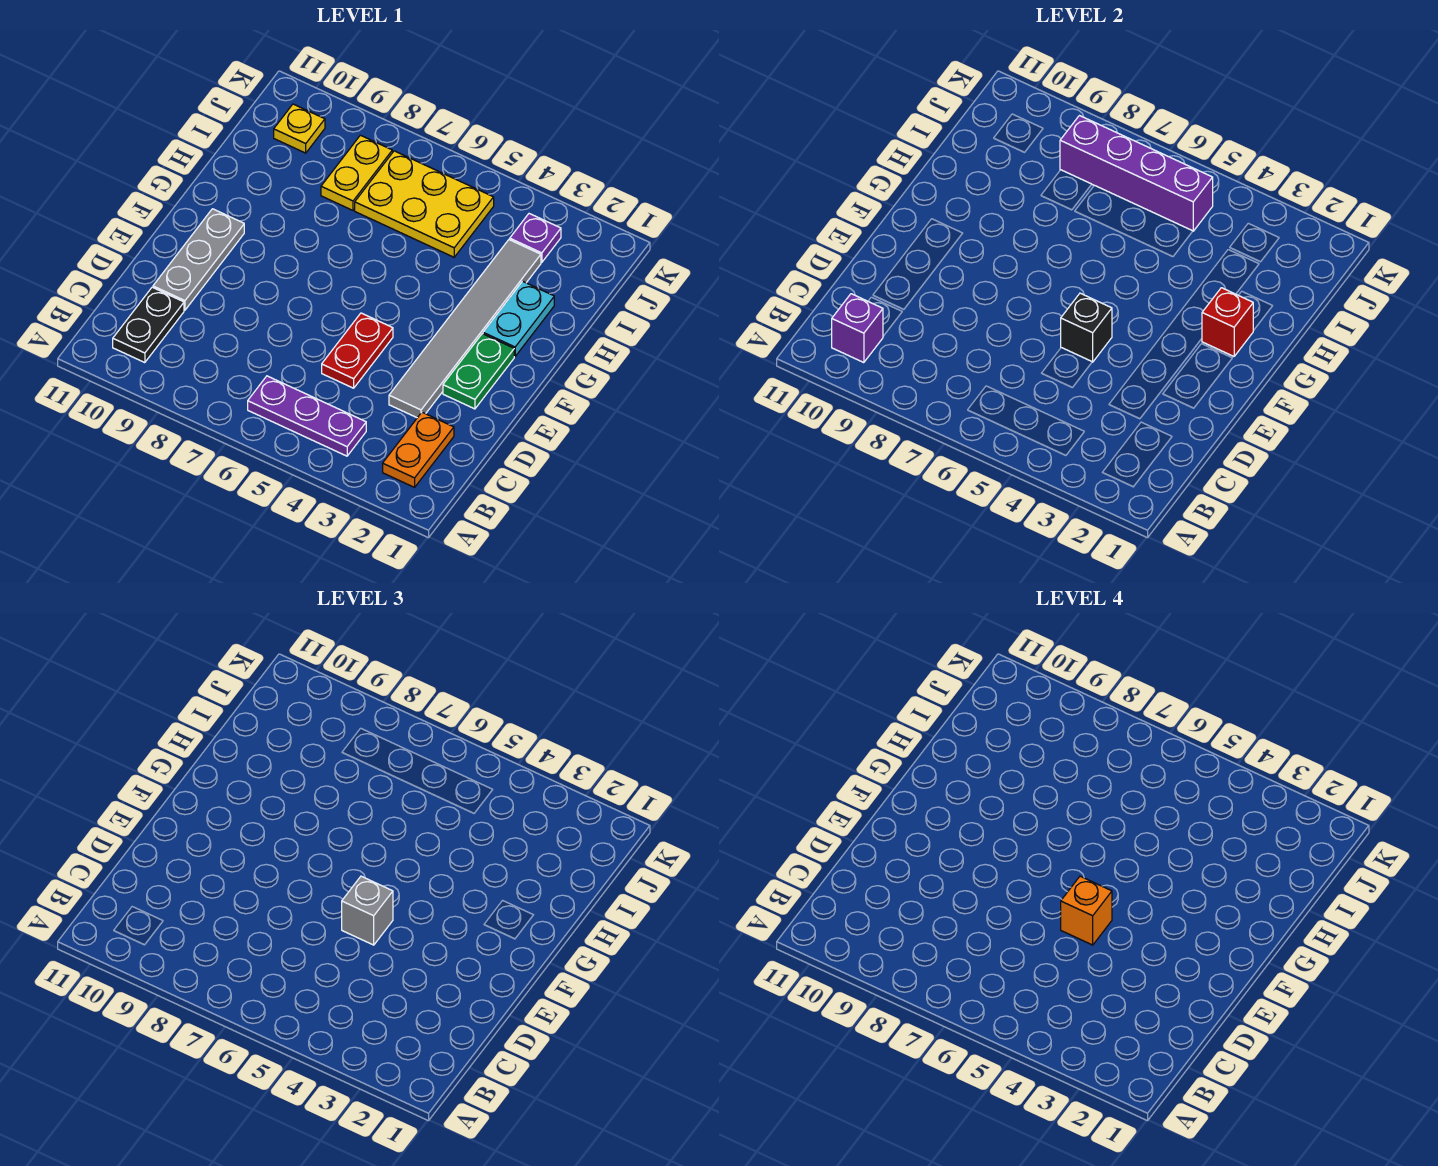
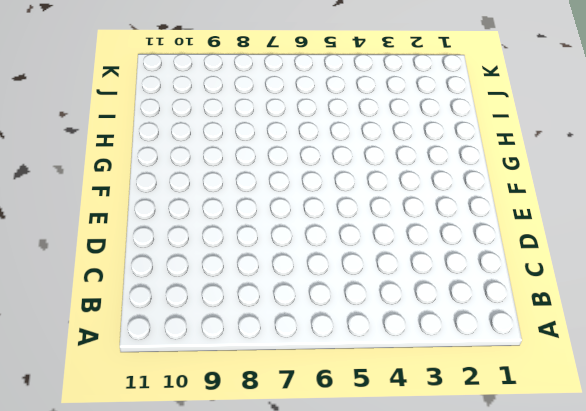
none -> orange plate B2:C2 level 1
none -> purple plate B4:B6 level 1
none -> black plate B10:C10 level 1

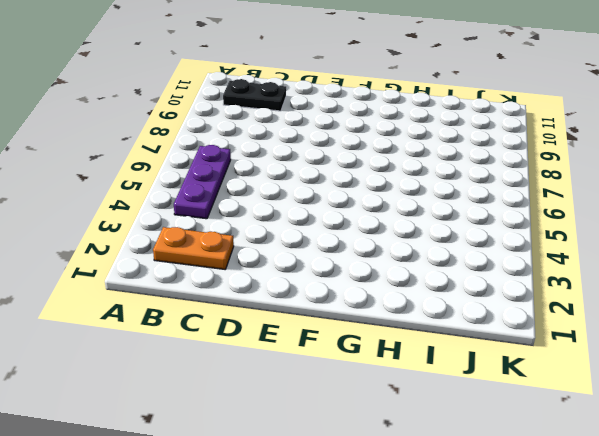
none -> grey tile D3:I3 level 1
none -> red plate D5:E5 level 1
none -> grey plate D10:F10 level 1

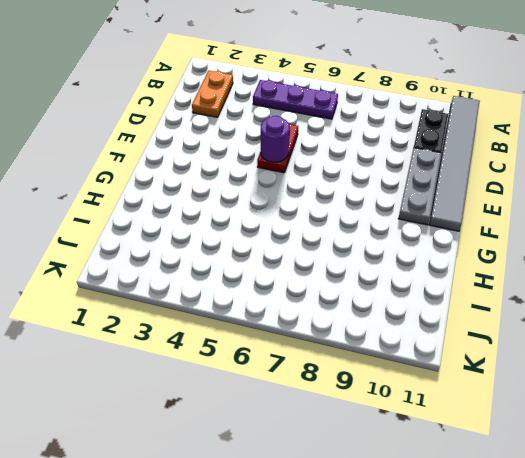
grey tile A11:F11 level 1 -> grey tile D3:I3 level 1
purple round brick E5 level 2 -> black brick E5 level 2
none -> green plate E2:F2 level 1
none -> cyan plate G2:H2 level 1
none -> yellow plate I5:J7 level 1

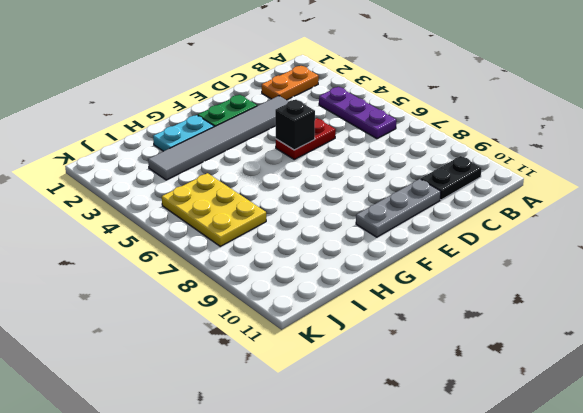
none -> yellow plate I8:J8 level 1
none -> purple plate J3 level 1
none -> yellow plate J10 level 1

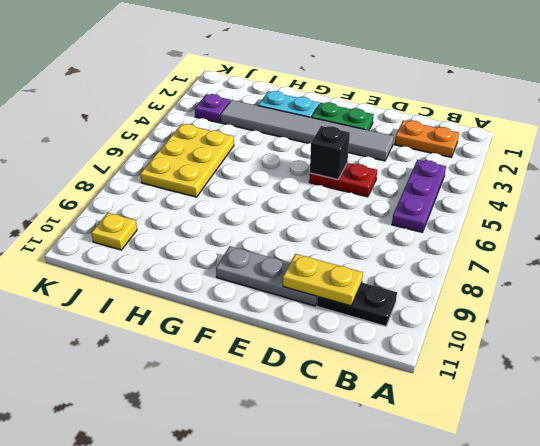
yellow plate C10:D10 level 2 -> yellow plate I8:J8 level 1
none -> purple brick B10 level 2
none -> red brick G2 level 2
none -> purple brick J5:J8 level 2

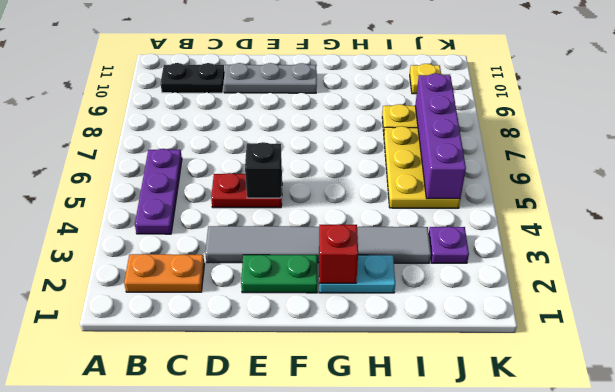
none -> purple brick B10 level 2
none -> grey brick E5 level 3
none -> orange brick E5 level 4

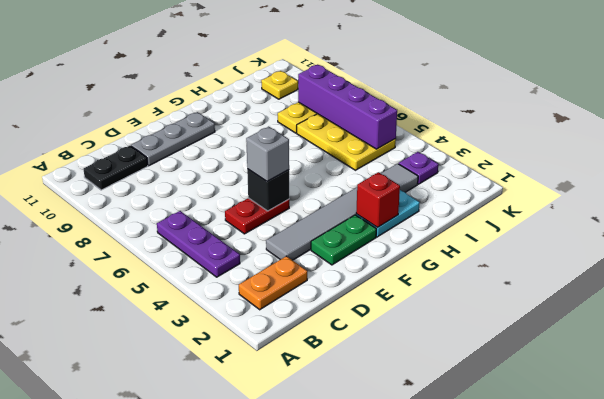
none -> purple brick B10 level 2
none -> orange brick E5 level 4

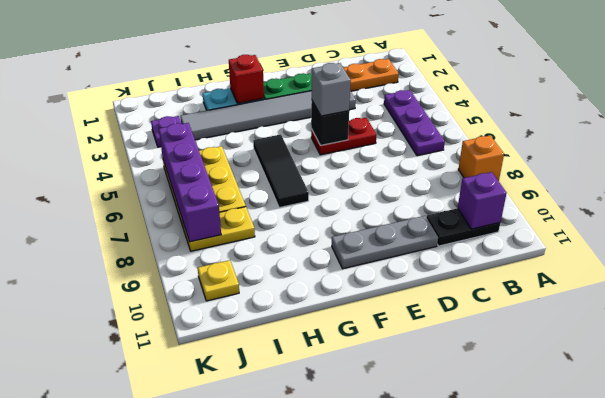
orange brick A8 level 1 -> orange brick E5 level 4
black tile G5:G7 level 1 -> none

